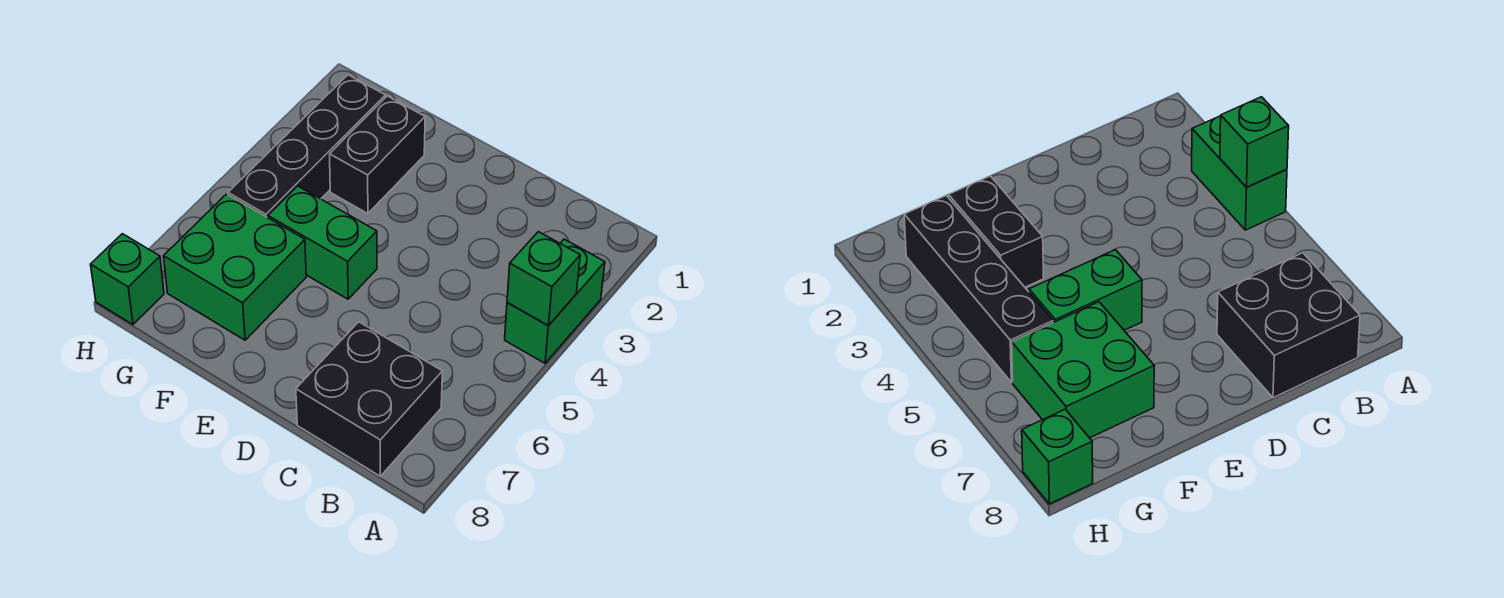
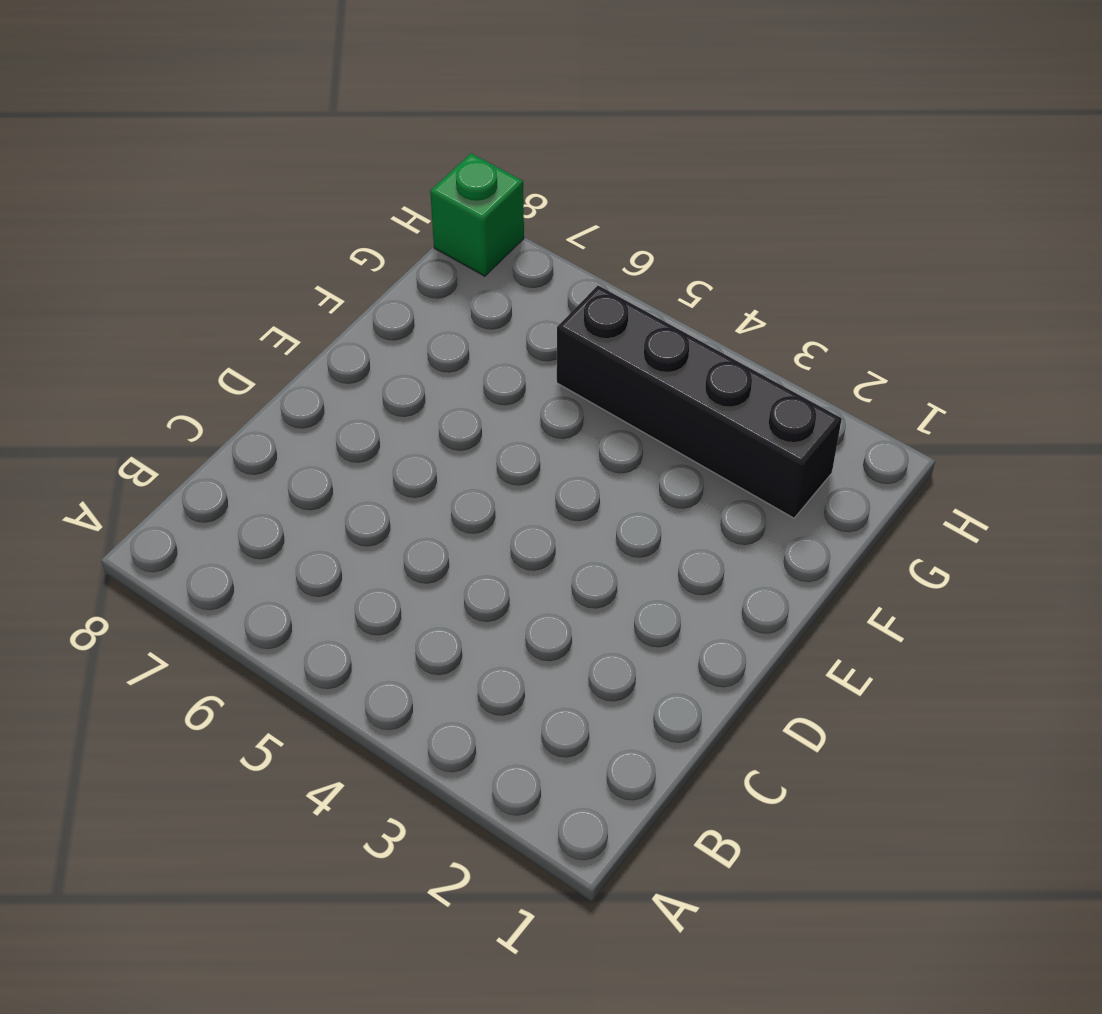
none -> green brick A3:A4 level 1
none -> black brick B7:C8 level 1

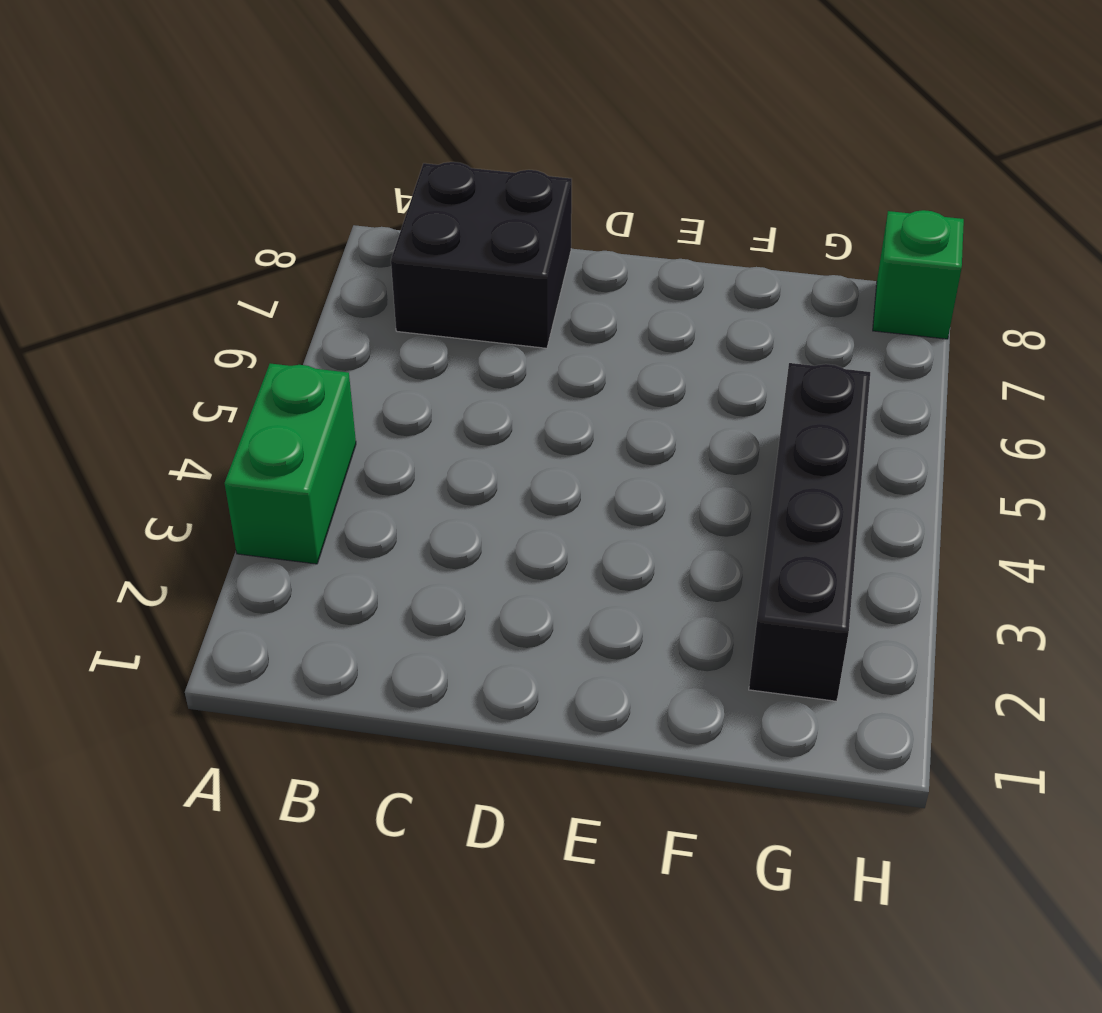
none -> green brick E5:F5 level 1
none -> black brick F2:F3 level 1

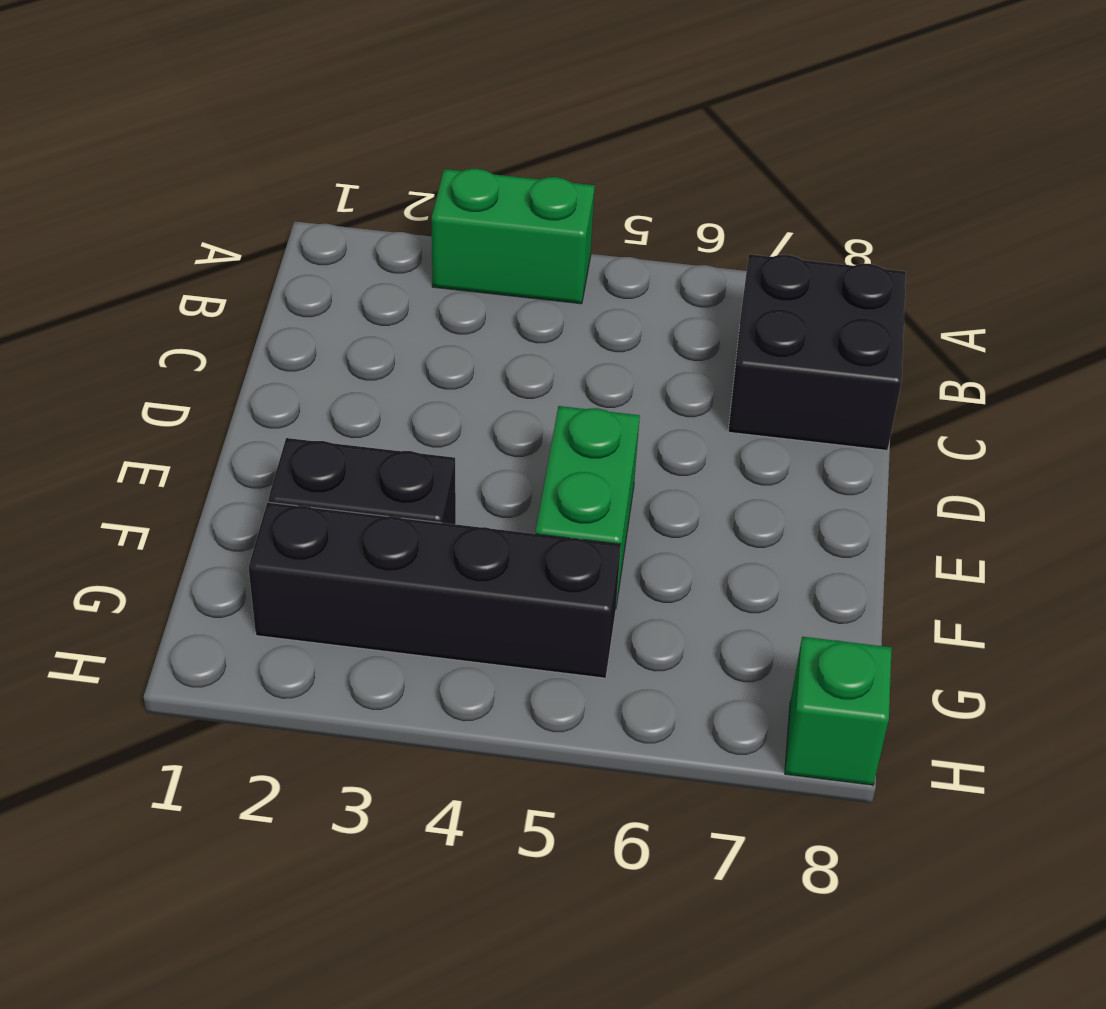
none -> green brick F6:G7 level 1
none -> green brick A4 level 2

